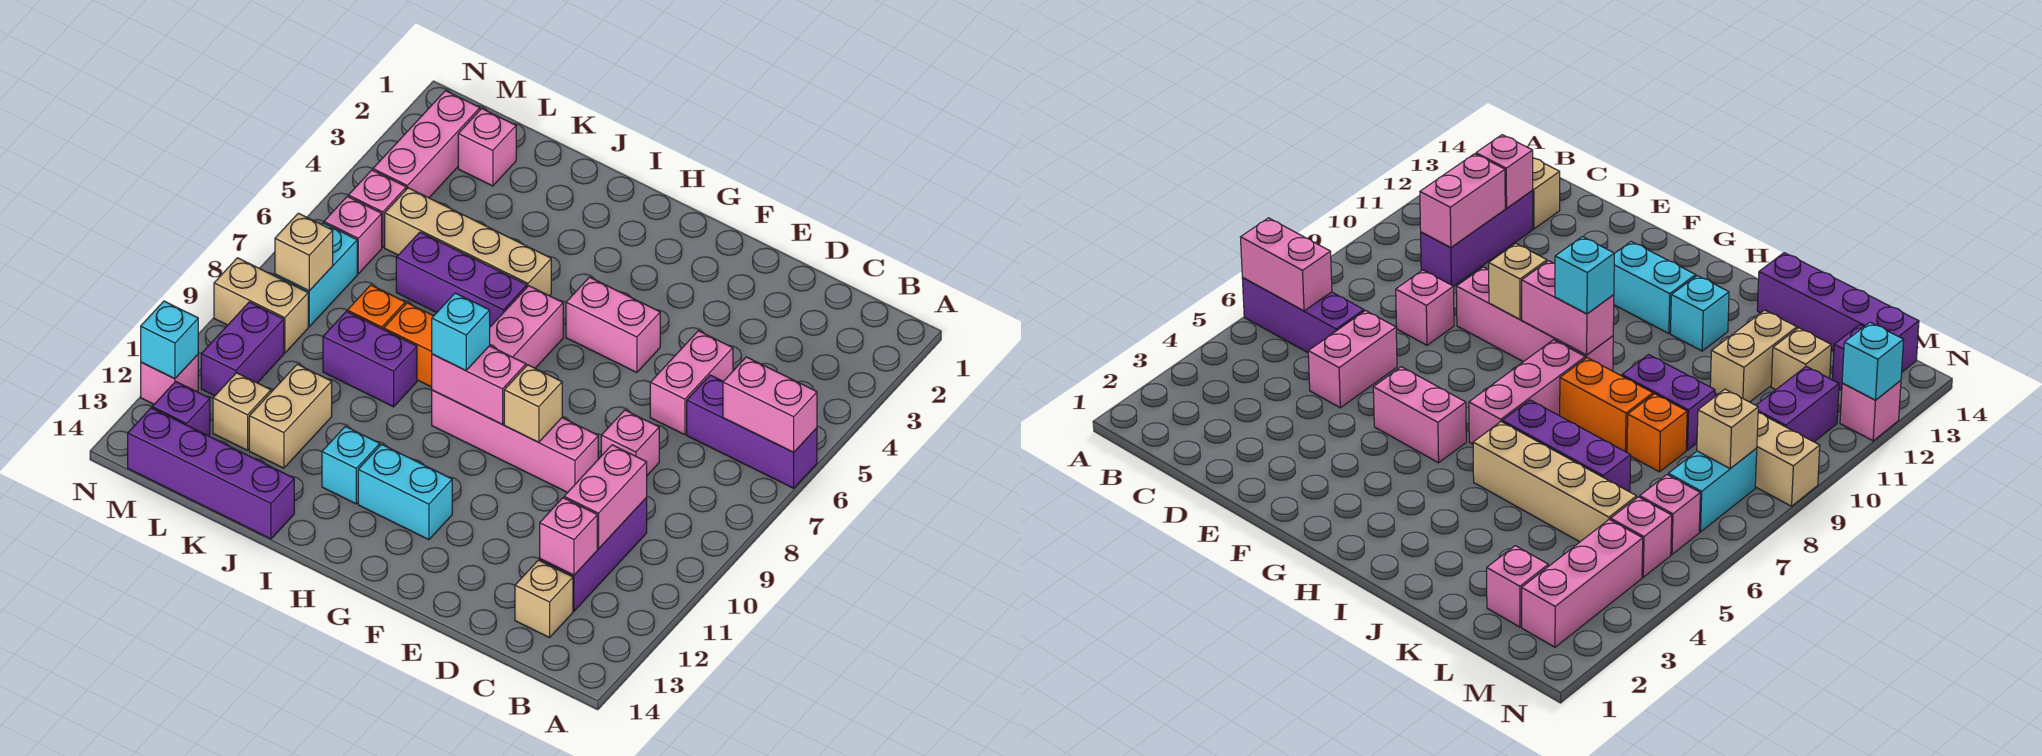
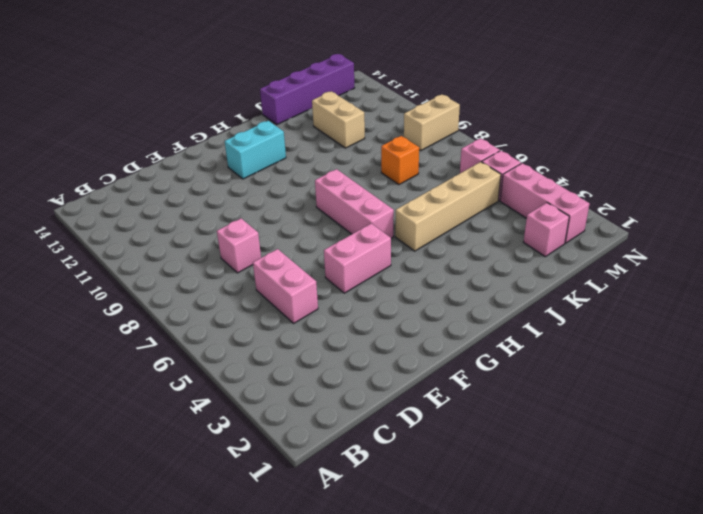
none -> purple brick A6:C6 level 1
none -> purple brick C10:C12 level 1
none -> tan brick C13 level 1
none -> pink brick E9:H9 level 1

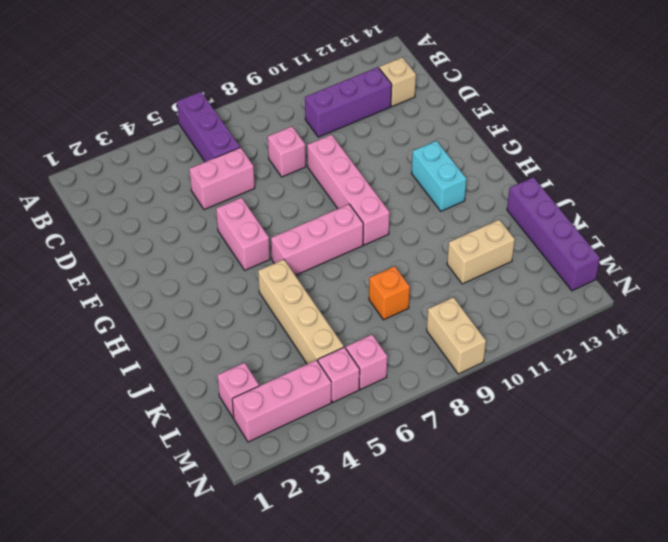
none -> purple brick I6:K6 level 1
none -> orange brick I8:J8 level 1
none -> cyan brick I12 level 1
none -> purple brick J9:K9 level 1

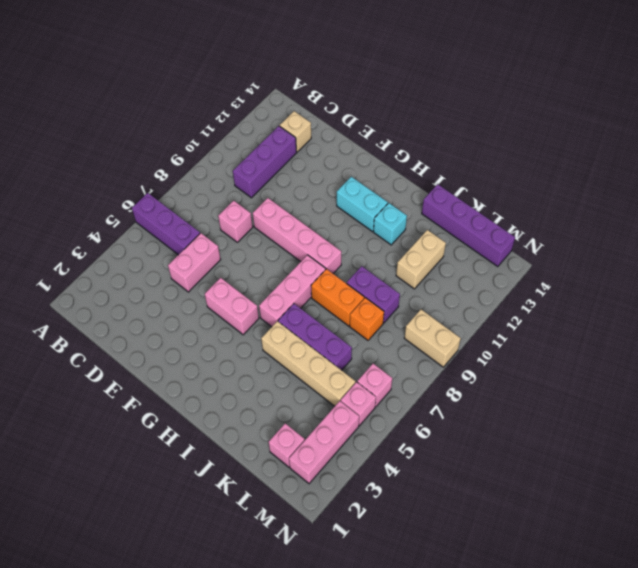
none -> tan brick L12 level 1
none -> cyan brick M7:M8 level 1
none -> purple brick M10:M11 level 1
none -> purple brick M13 level 1

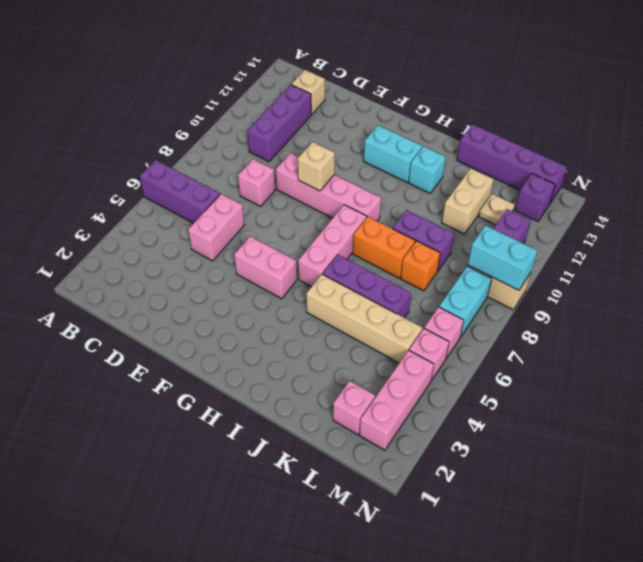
tan plate L12 level 1 -> tan brick L12 level 1
cyan brick M9:N9 level 2 -> none
none -> pink brick N12 level 1
none -> pink brick A6:B6 level 2
none -> pink brick C10:C11 level 2
none -> pink brick C12 level 2

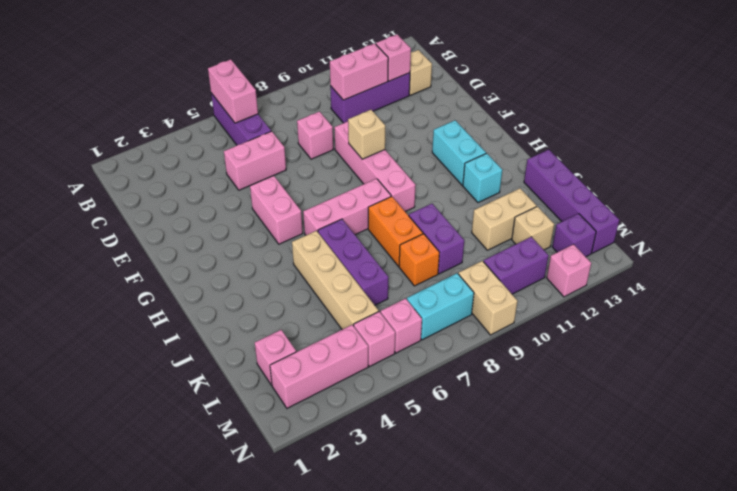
none -> pink brick G9:H9 level 2
none -> tan brick M8 level 2
none -> cyan brick N12 level 2
none -> cyan brick H9 level 3

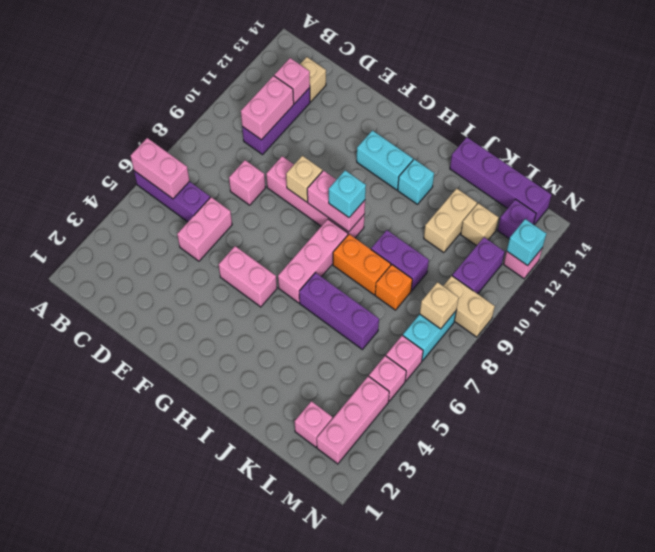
none -> tan brick I5:L5 level 1

